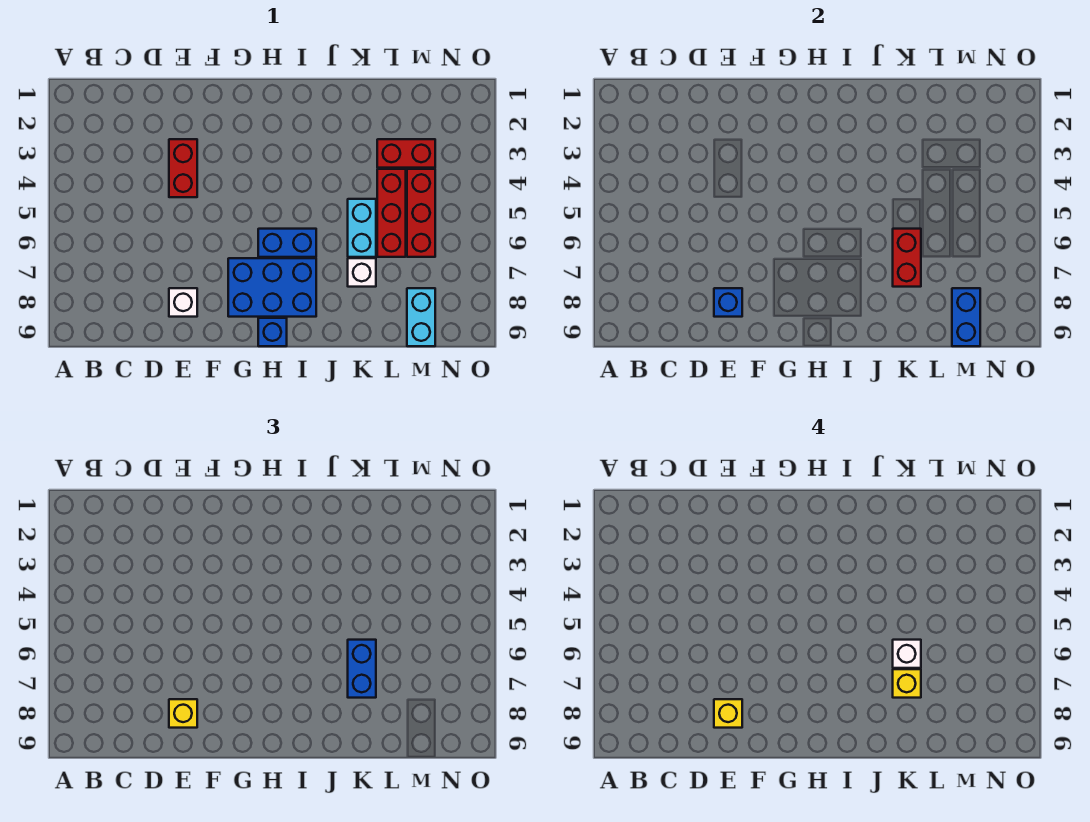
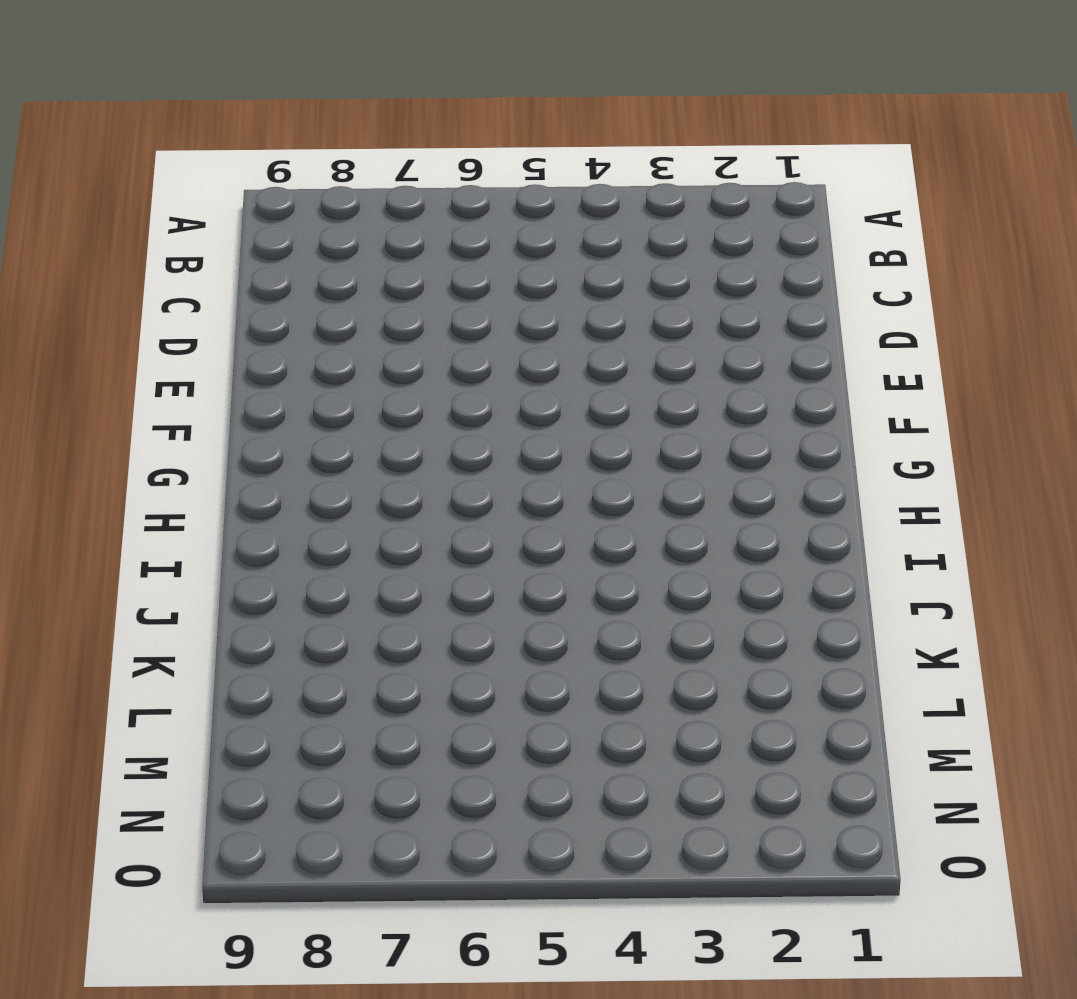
none -> red brick E3:E4 level 1
none -> white brick E8 level 1
none -> blue brick G7:I8 level 1

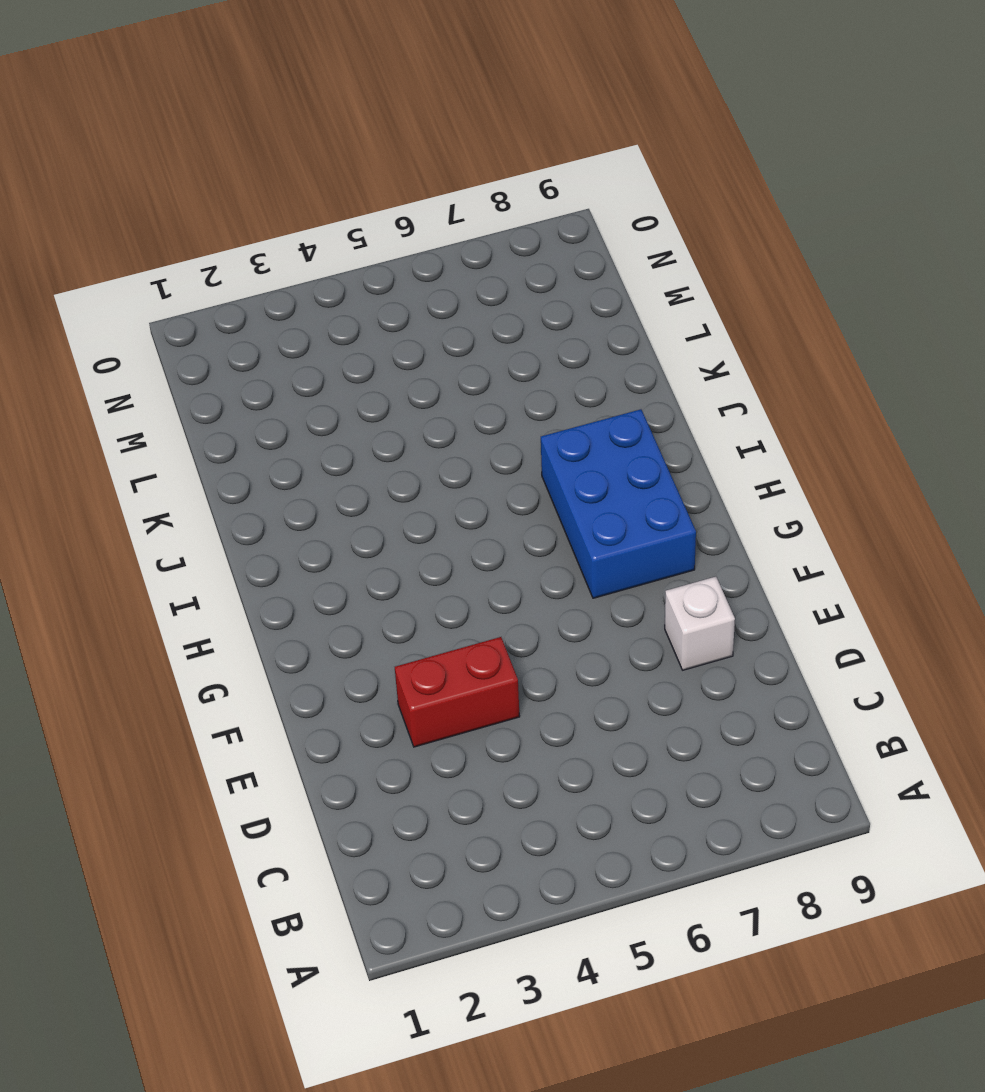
none -> blue brick H6:I6 level 1
none -> blue brick H9 level 1
none -> cyan brick K5:K6 level 1

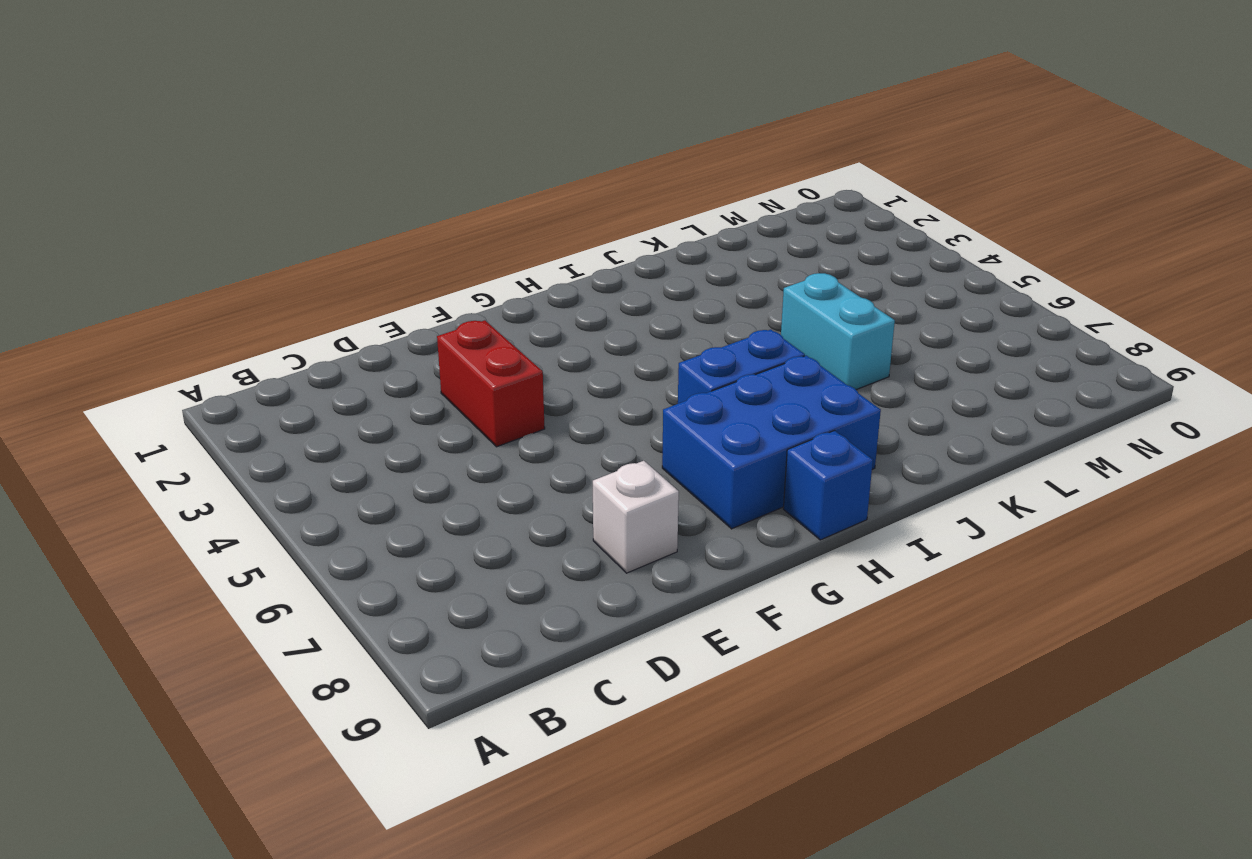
none -> white brick K7 level 1
none -> red brick L3:M3 level 1
none -> red brick L4:L6 level 1

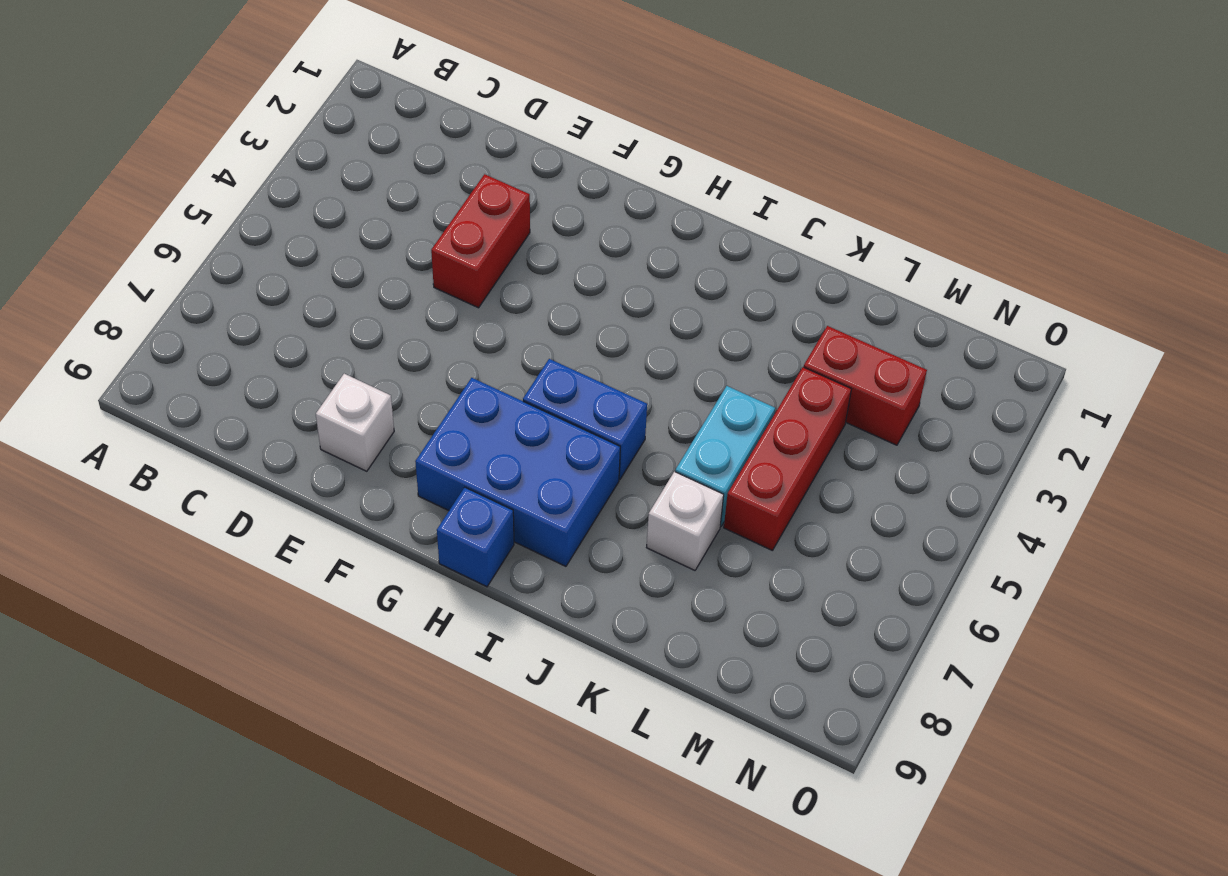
none -> red brick M4:M6 level 1
none -> cyan brick M8:M9 level 1
none -> blue brick E8 level 2

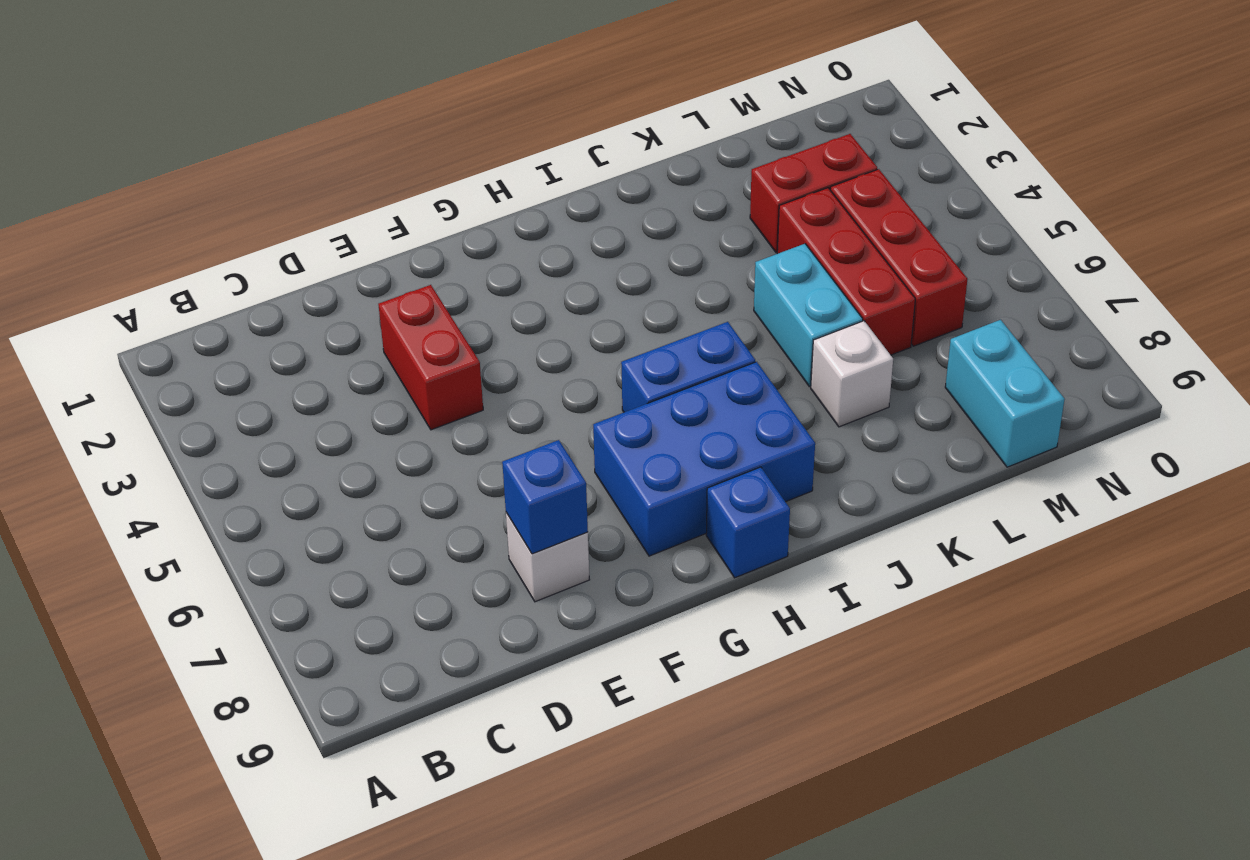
none -> red brick K6:K7 level 2
none -> blue brick M8:M9 level 2
none -> yellow brick E8 level 3

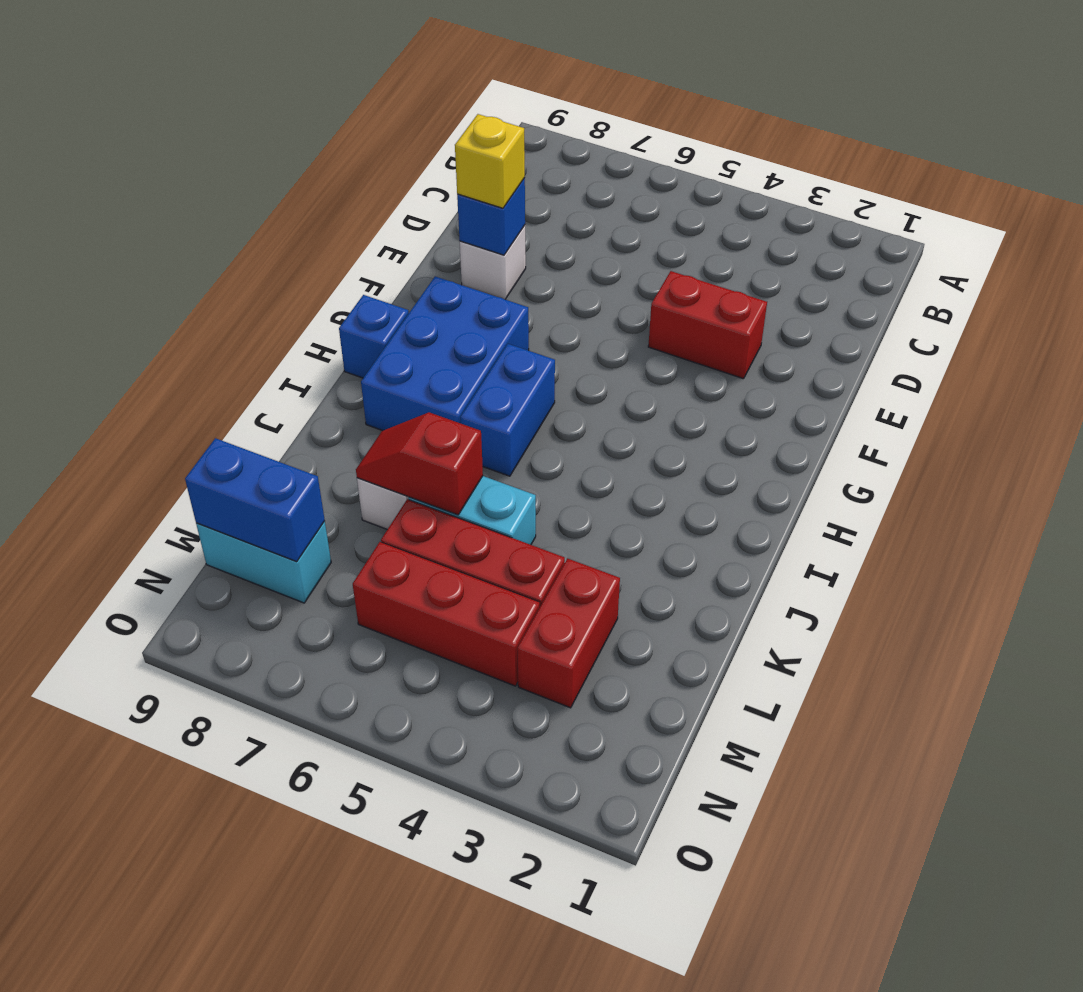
red slope K6:K7 level 2 top 6 -> red brick K6:K7 level 2
none -> blue brick K6:K7 level 3
none -> yellow brick E8 level 4
none -> white brick K6 level 4

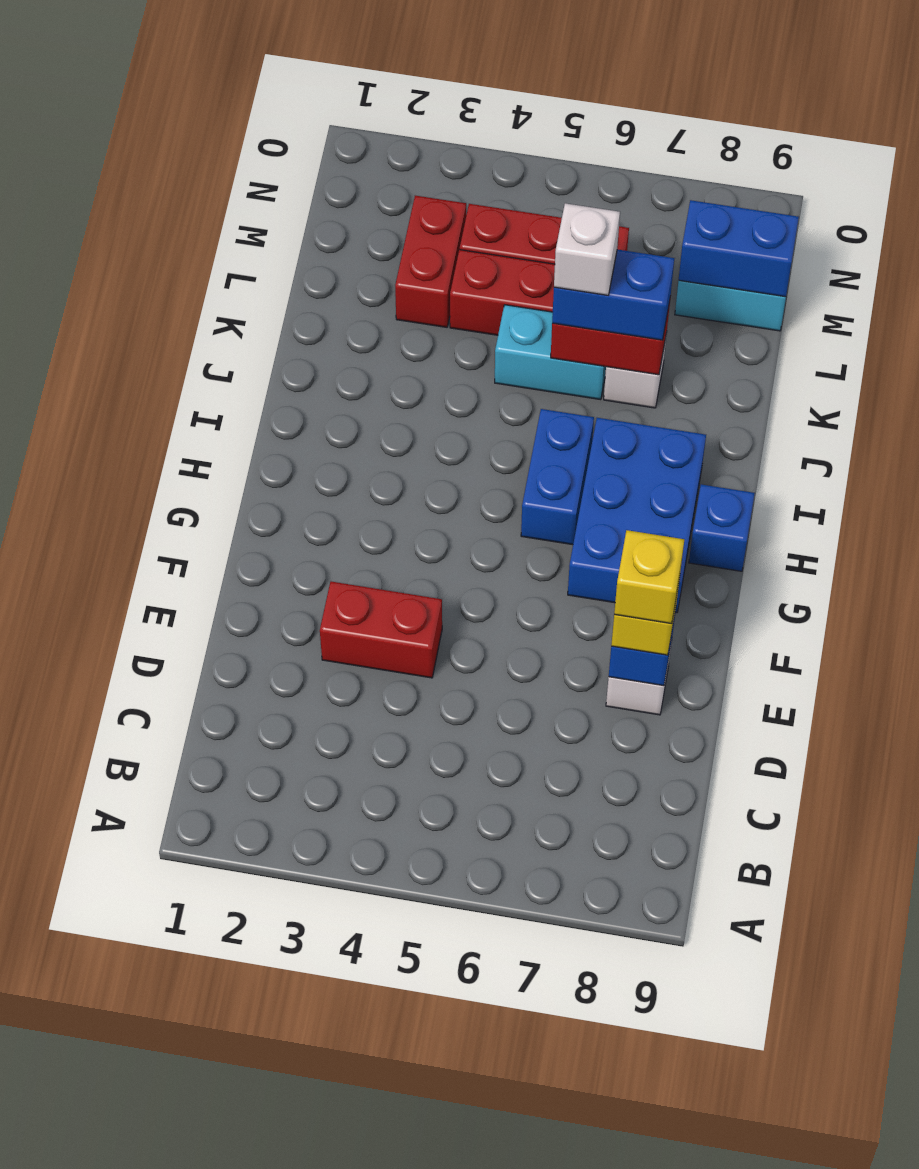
none -> yellow brick K7 level 4

